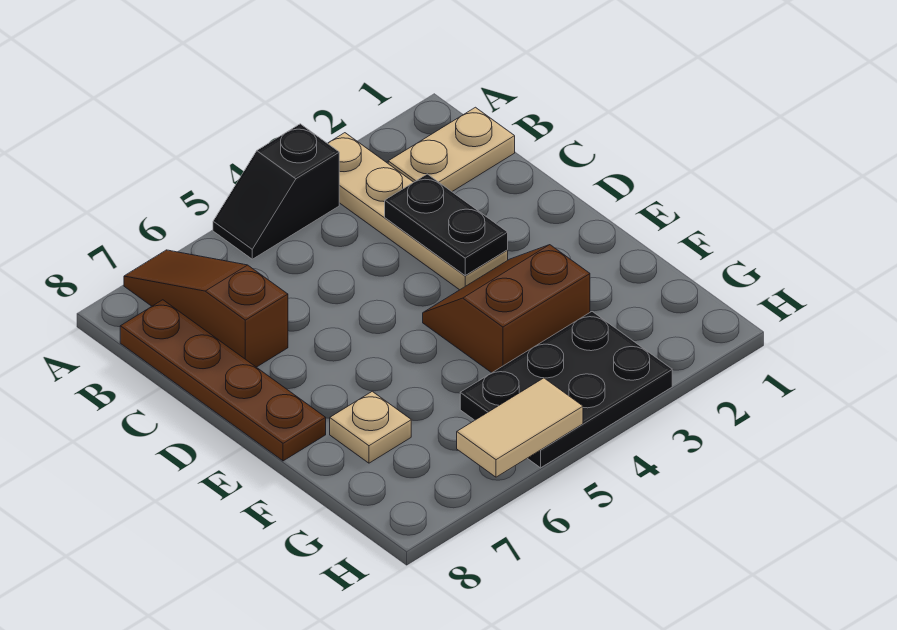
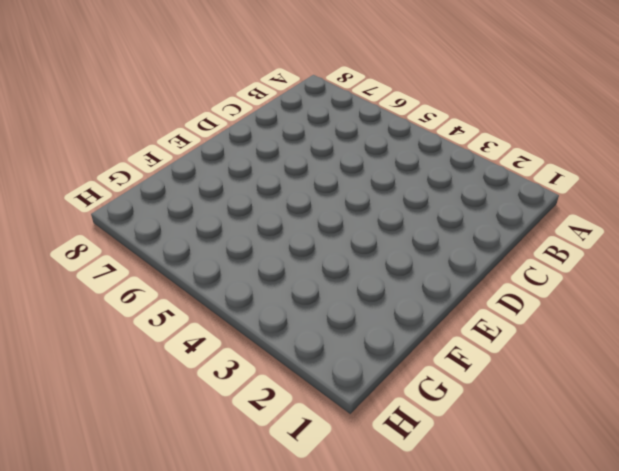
none -> tan plate A3:D3 level 1
none -> black slope A4:A5 level 1 top 4

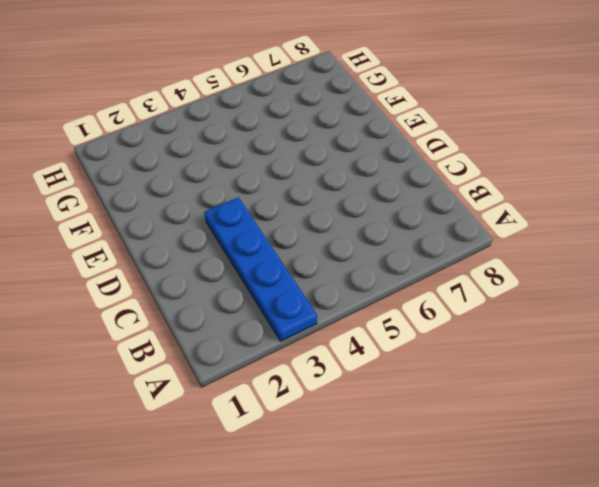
blue plate A3:D3 level 1 -> tan plate A3:D3 level 1
none -> black slope A4:A5 level 1 top 4
none -> brown slope A7:C7 level 1 top C

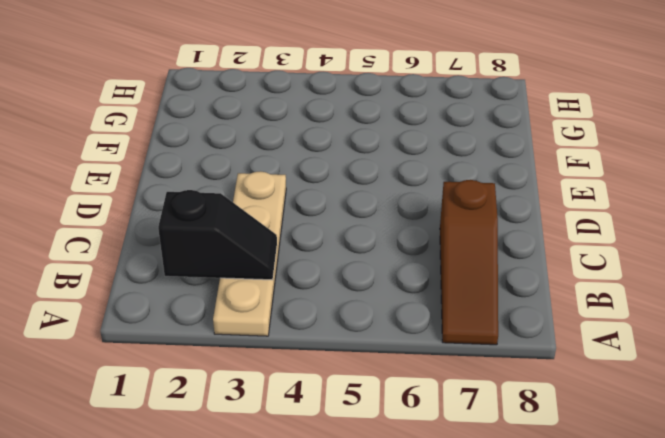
black slope B2:B3 level 2 top 2 -> black slope A4:A5 level 1 top 4
none -> tan plate B1:B2 level 1
none -> brown plate B8:E8 level 1

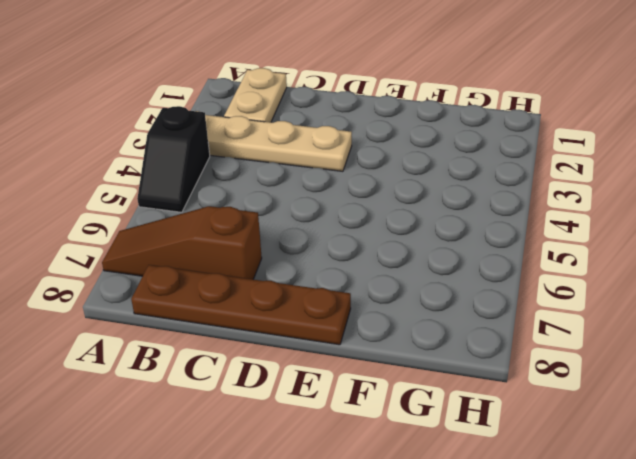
none -> brown slope E3:F4 level 1 top F
none -> tan plate F7 level 1

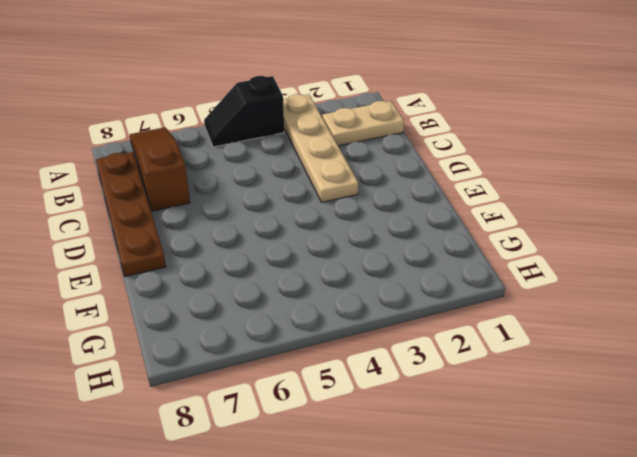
none -> brown slope E3:F4 level 1 top F
none -> tan plate F7 level 1

